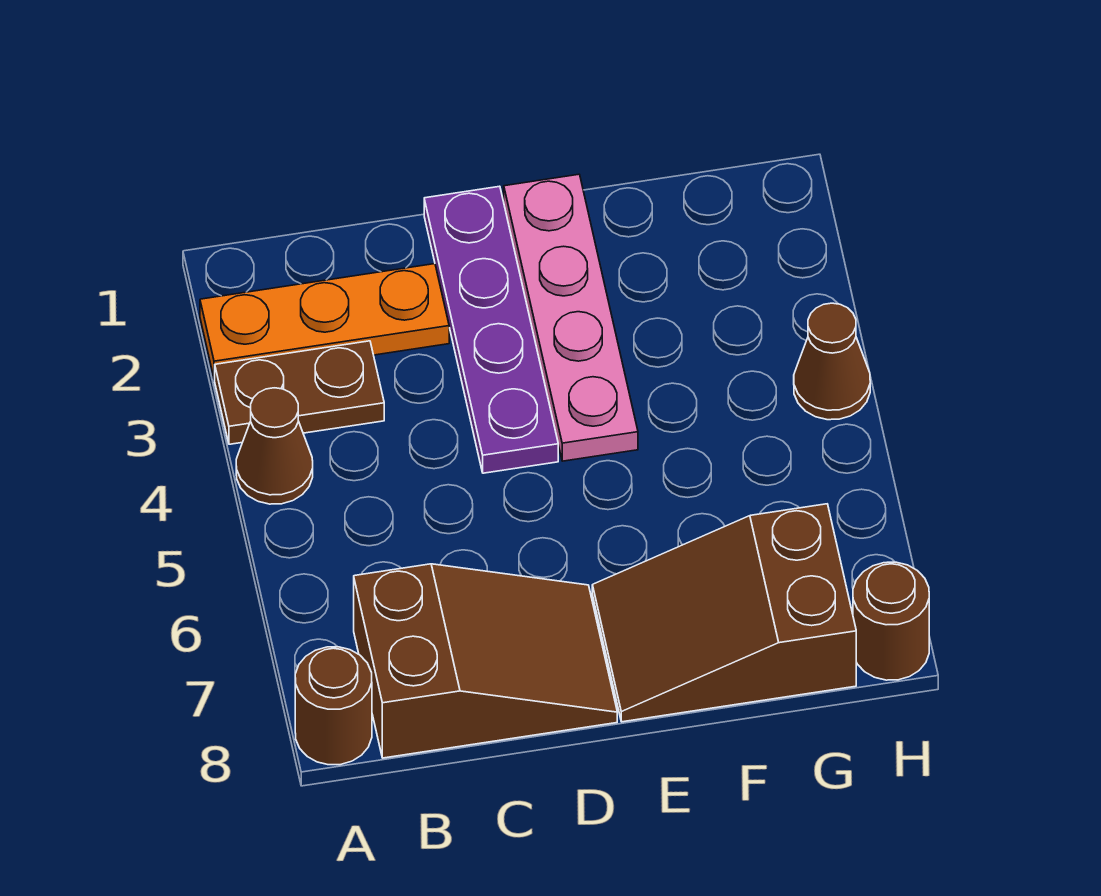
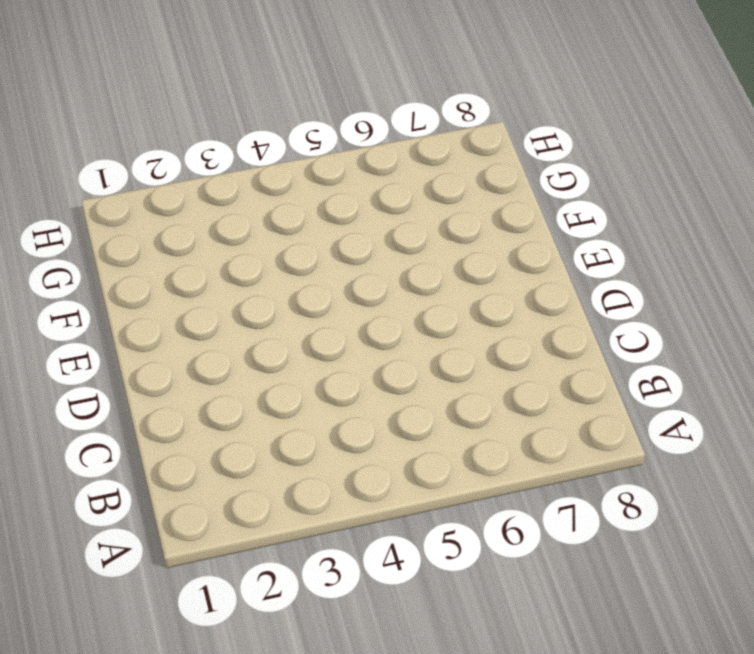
none -> orange plate A2:C2 level 1
none -> brown plate A3:B3 level 1

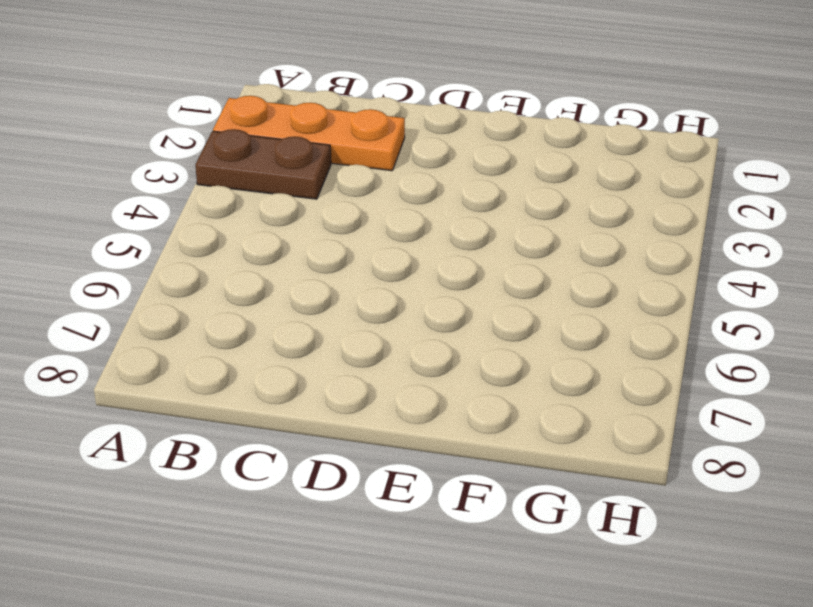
none -> brown cone A4 level 1
none -> brown round brick A8 level 1

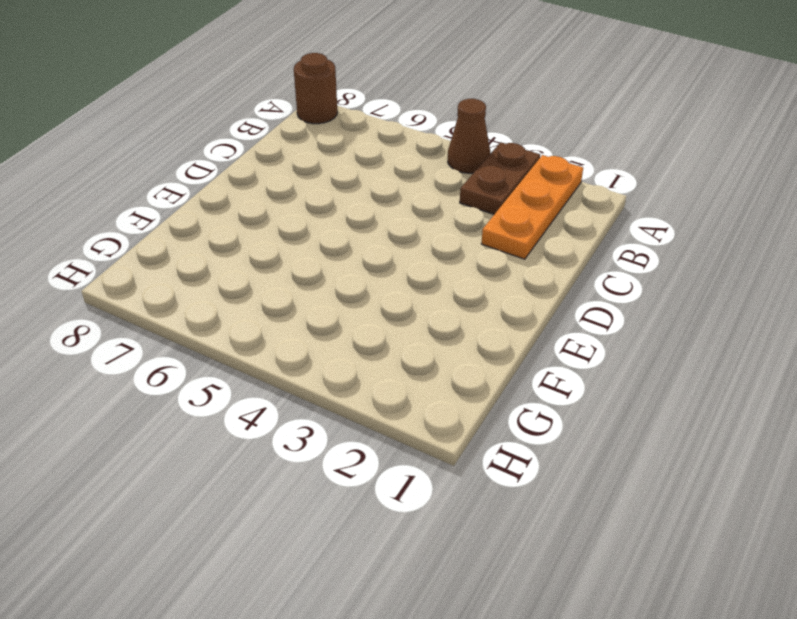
none -> brown slope B7:D8 level 1 top B
none -> purple plate D1:D4 level 1

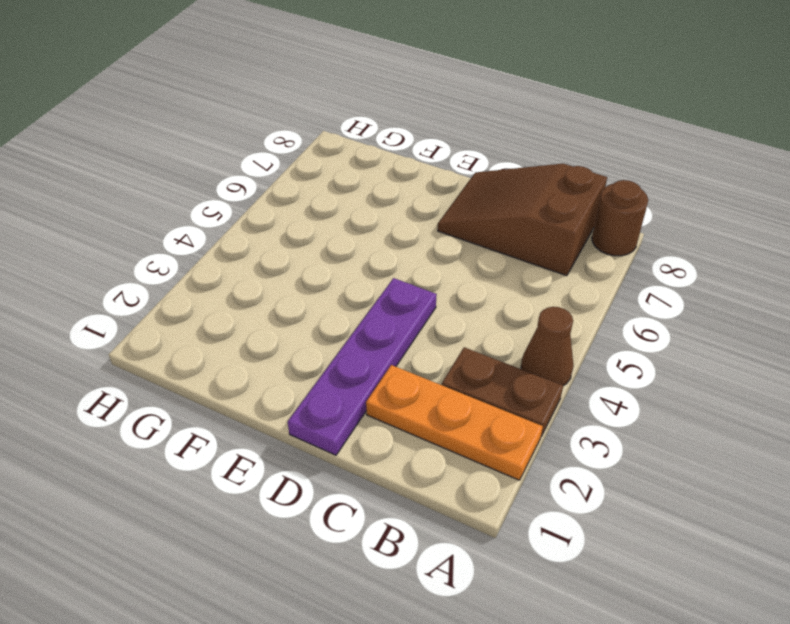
none -> pink plate E1:E4 level 1
none -> brown slope E7:G8 level 1 top G

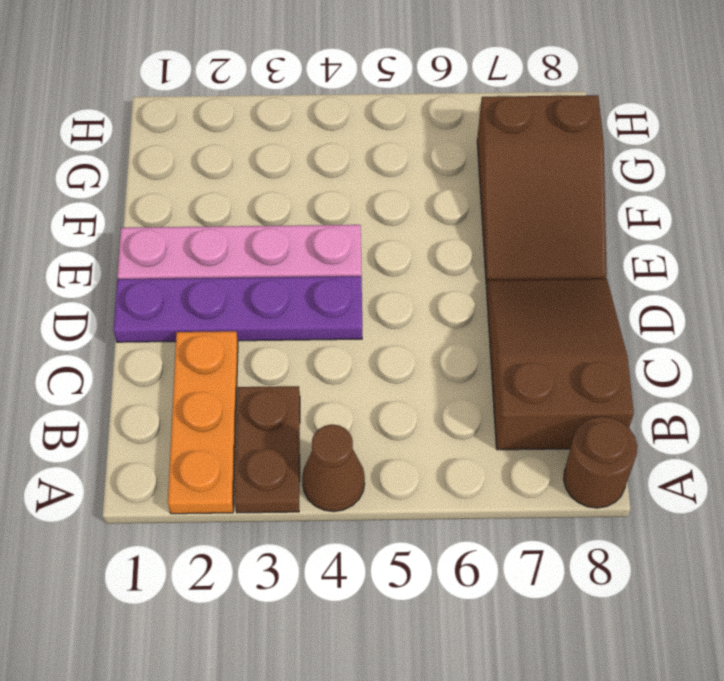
none -> brown cone H4 level 1
none -> brown round brick H8 level 1

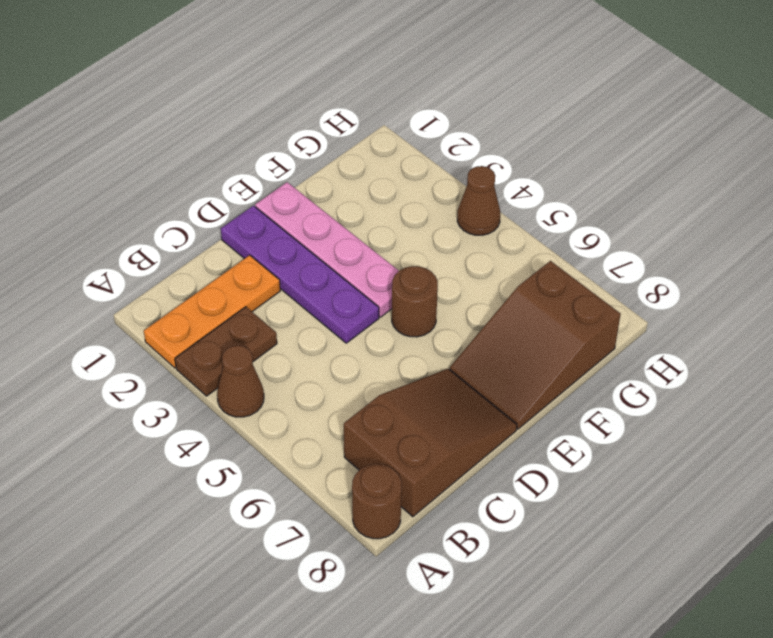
brown round brick E5 level 1 -> brown round brick H8 level 1

